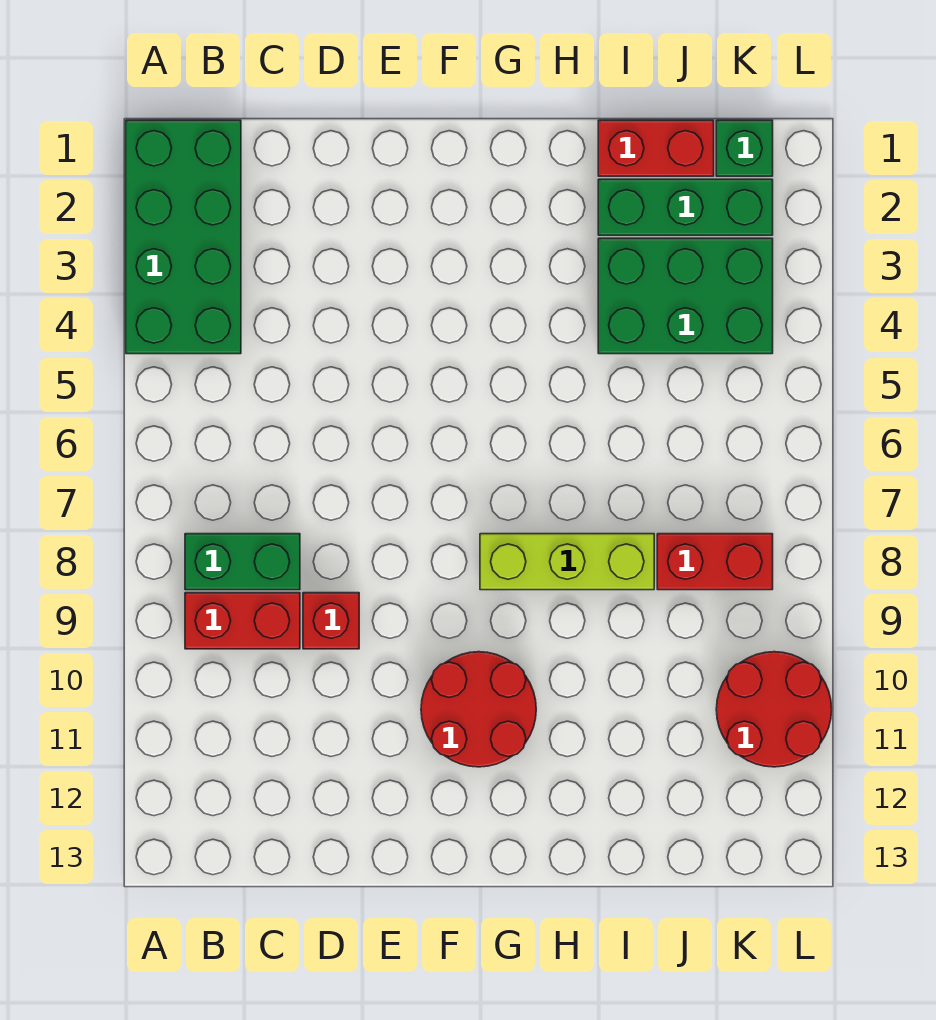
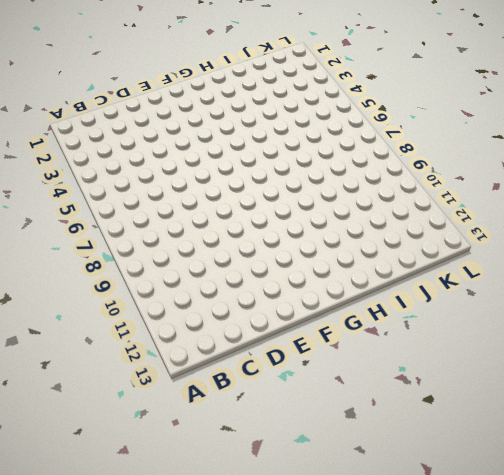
none -> green brick A1:B4 level 1
none -> green brick B8:C8 level 1
none -> red brick B9:C9 level 1

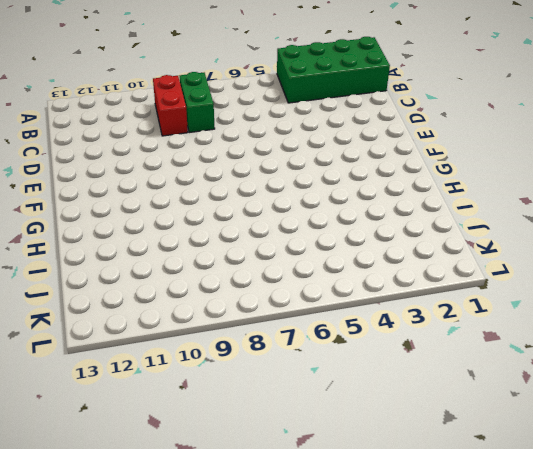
none -> red brick D9 level 1
none -> red round brick F10:G11 level 1
none -> lime brick G8:I8 level 1

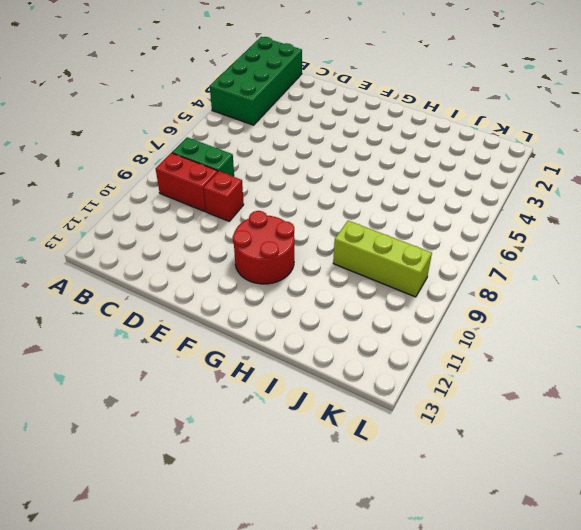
lime brick I9:K9 level 1 -> lime brick G8:I8 level 1
none -> red brick I1:J1 level 1
none -> green brick I2:K2 level 1
none -> green brick I3:K4 level 1

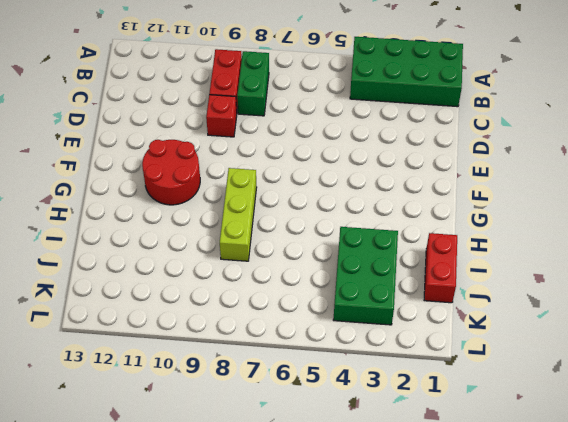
none -> green brick I2:K2 level 1
none -> red brick J8:K8 level 1
none -> green brick K1 level 1

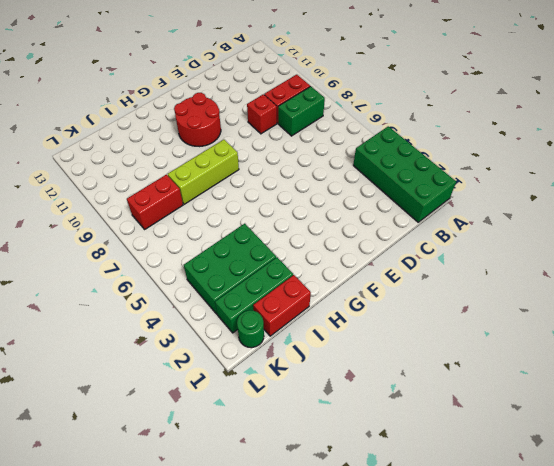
green round brick K1 level 1 -> green brick K1 level 1
none -> red round brick K10:L11 level 1

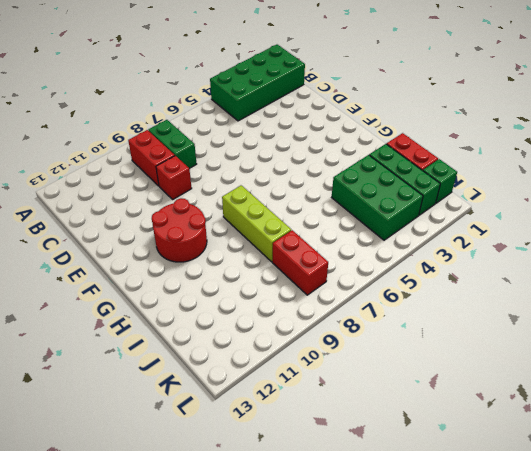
none -> red round brick K10:L11 level 1

